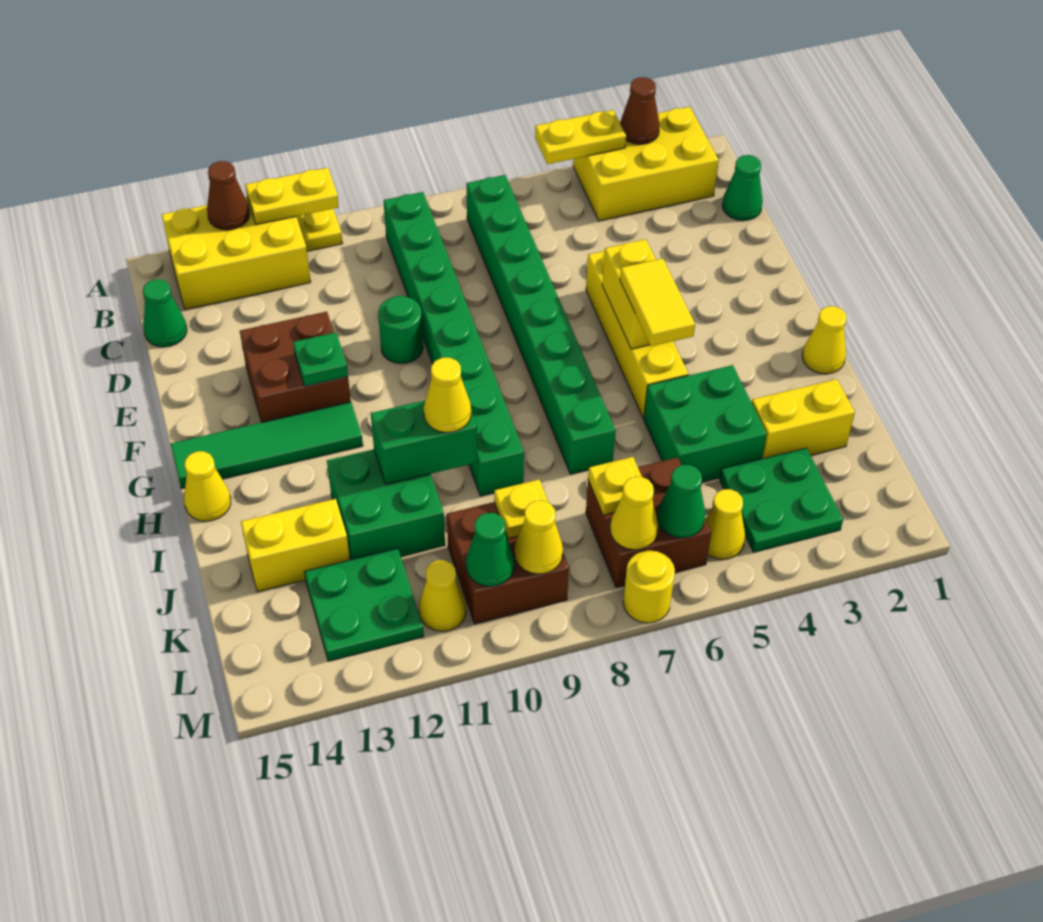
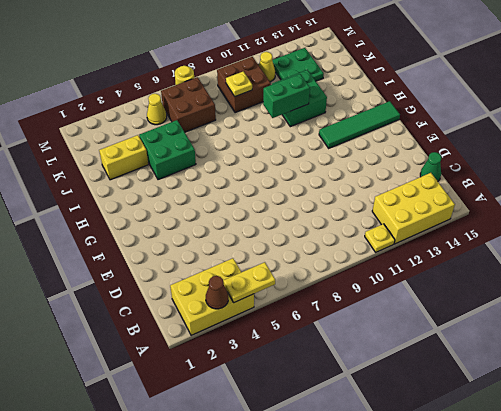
none -> green brick B7:I7 level 1
none -> green brick B9:I9 level 1
none -> green cone C1 level 1
none -> yellow brick E5:H5 level 1

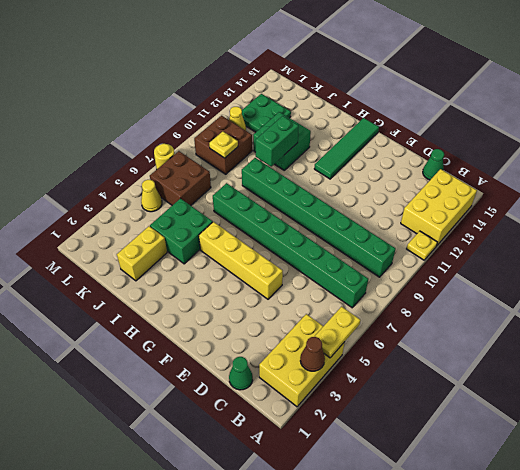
none -> green round brick E10 level 1
none -> brown brick E12:F13 level 1
none -> yellow cone H1 level 1
none -> yellow cone H15 level 1

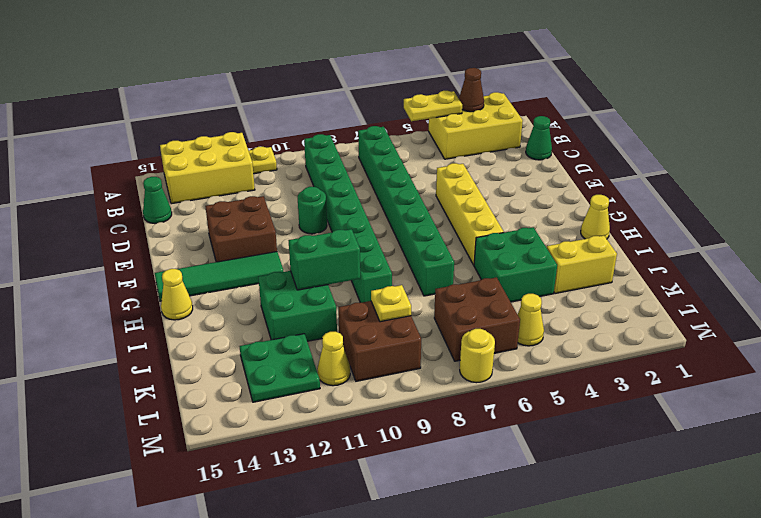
none -> yellow brick J13:J14 level 1
none -> green plate K3:L4 level 1
none -> yellow plate A11:A12 level 2
none -> brown cone A13 level 2

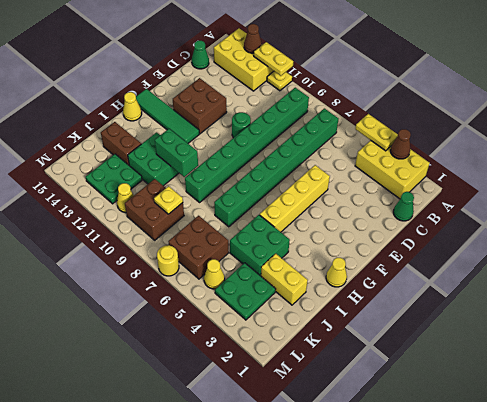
brown brick J13:J14 level 1 -> yellow brick J13:J14 level 1
none -> yellow brick F5:G5 level 2
none -> green plate F12 level 2
none -> yellow plate K7 level 2
none -> green cone L6 level 2

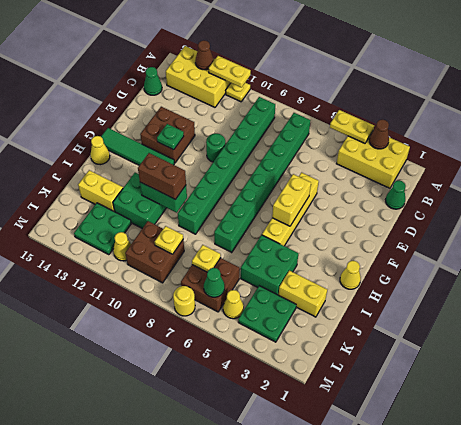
brown brick I10:I11 level 3 -> yellow cone I10 level 3
none -> yellow cone L7 level 2
none -> yellow cone L9 level 2
none -> green cone L10 level 2
none -> yellow tile G5:H5 level 3

